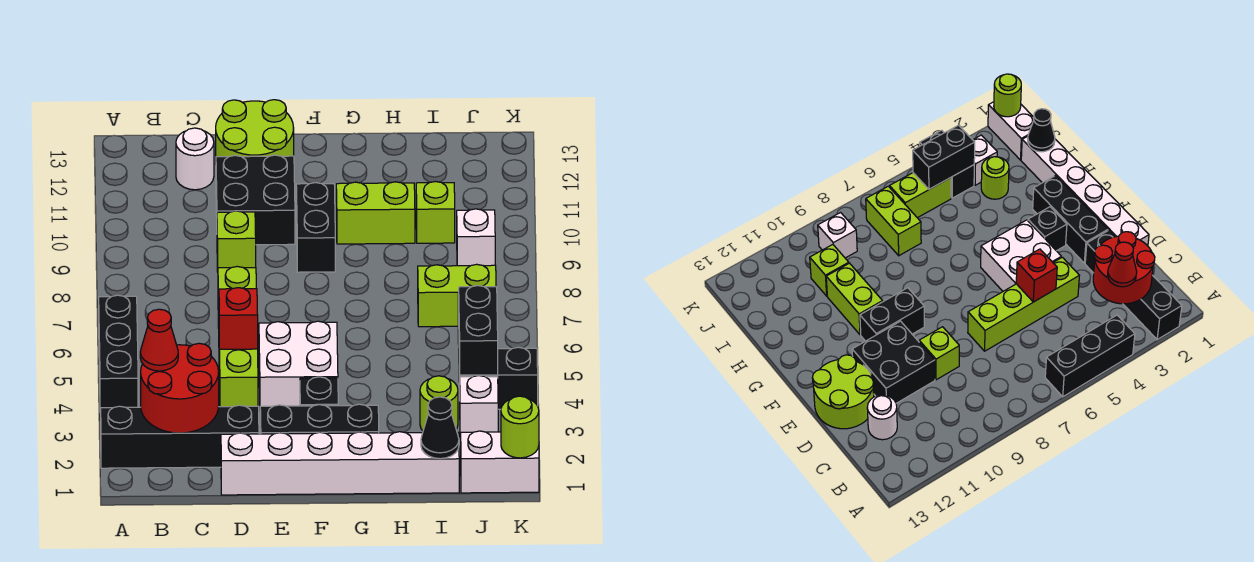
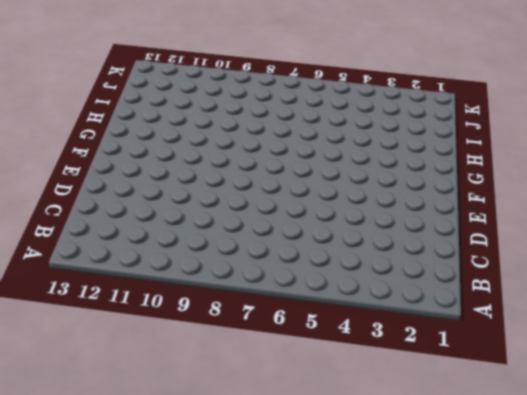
none -> black brick A2:D2 level 1
none -> black brick A4:A6 level 1
none -> white round brick C12 level 1

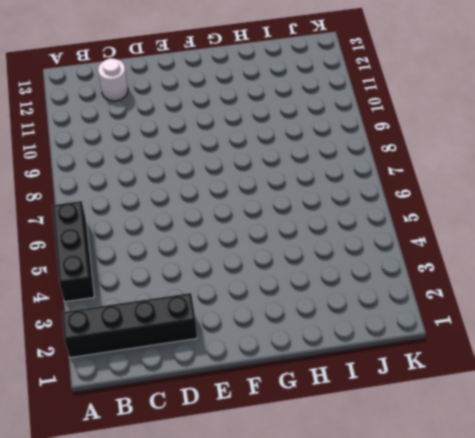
none -> white brick D1:I1 level 1
none -> lime brick D4:D7 level 1
none -> lime brick D9 level 1

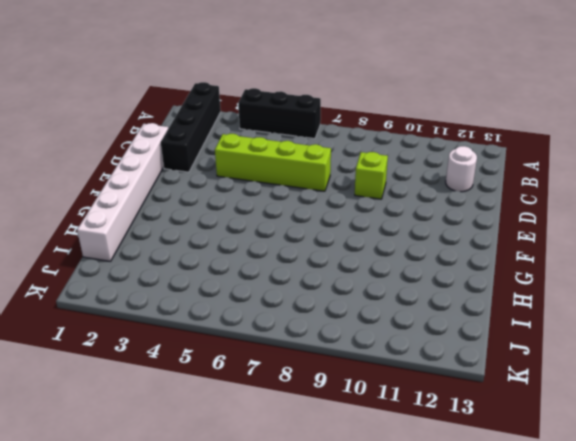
none -> black brick D10:E11 level 1
none -> lime round brick D12:E13 level 1
none -> black brick E2:G2 level 1

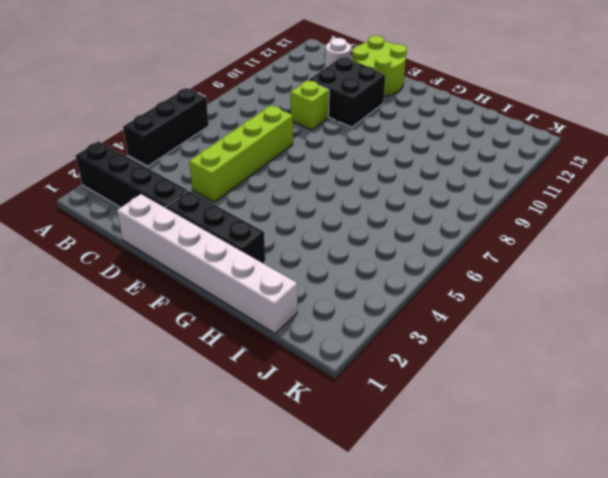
none -> white brick E4:F5 level 1
none -> black brick F3 level 1
none -> black brick F9:F10 level 1

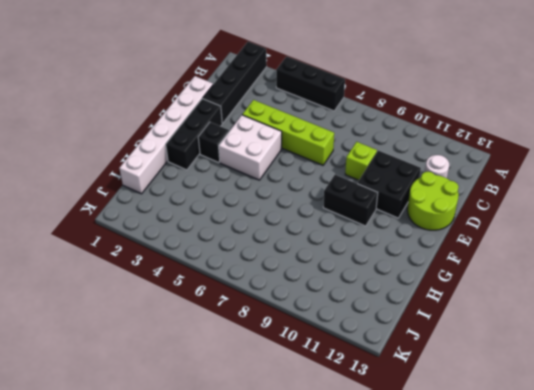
none -> lime brick G10:H10 level 1
none -> lime round brick I3 level 1
none -> lime brick I7:J7 level 1

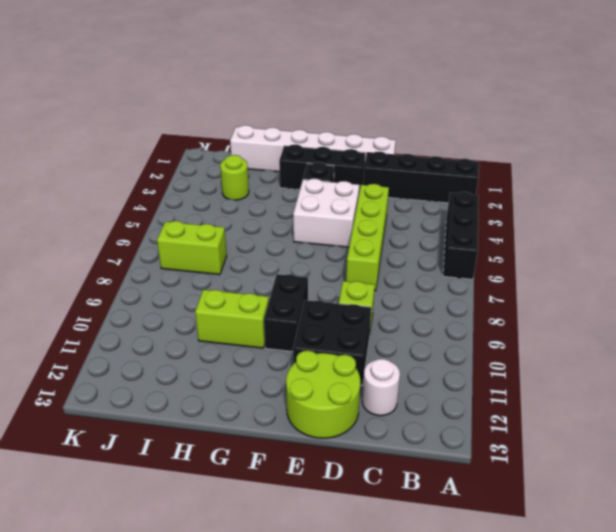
none -> lime brick I10 level 1
none -> white brick J1:K1 level 1
none -> white brick J3 level 1

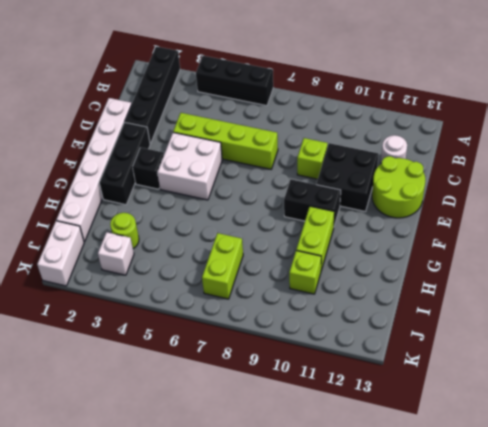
none -> black brick J4:K4 level 1
none -> lime brick J5:J6 level 1
none -> white brick J9 level 1

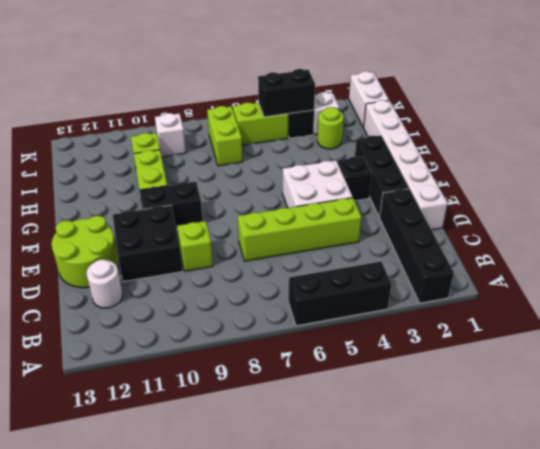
none -> red round brick B2:C3 level 2
none -> red brick D5 level 2
none -> black cone I1 level 2

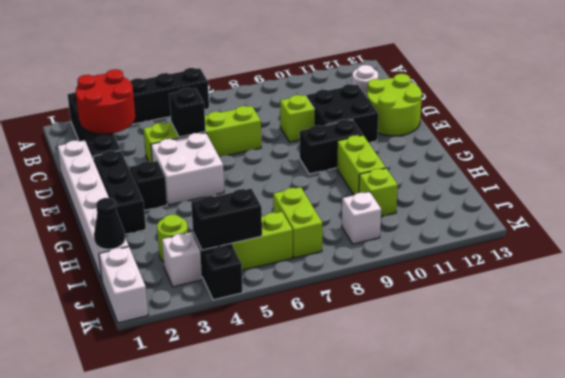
black brick D5 level 2 -> red brick D5 level 2
none -> lime round brick K1 level 2
none -> red cone B3 level 3

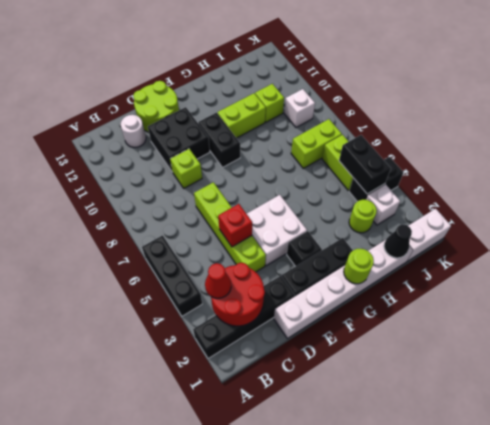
lime round brick G1 level 2 -> lime round brick K1 level 2

